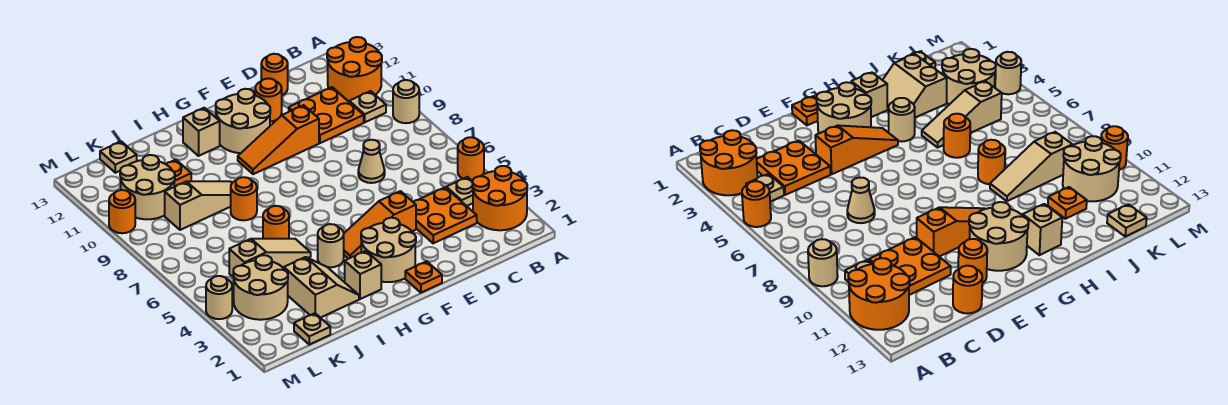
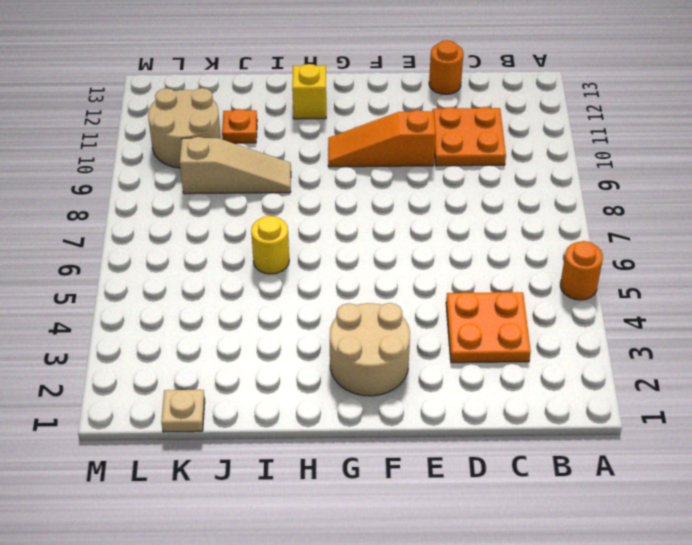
yellow brick H12 level 1 -> tan brick H12 level 1
yellow round brick I6 level 1 -> orange round brick I6 level 1
none -> orange round brick A2:B3 level 1
none -> tan round brick A9 level 1
none -> orange round brick A11:B12 level 1
none -> tan plate B4 level 1

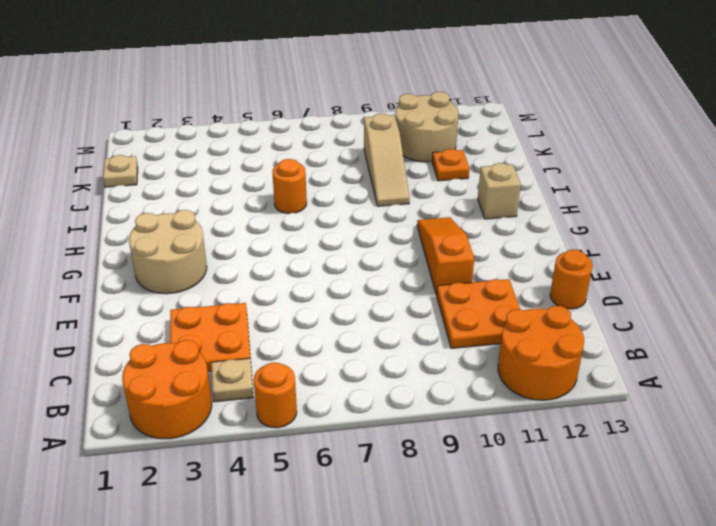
none -> tan round brick A9 level 1
none -> tan plate B10 level 1
none -> tan cone D7 level 1
none -> orange slope E4:G4 level 1 top E

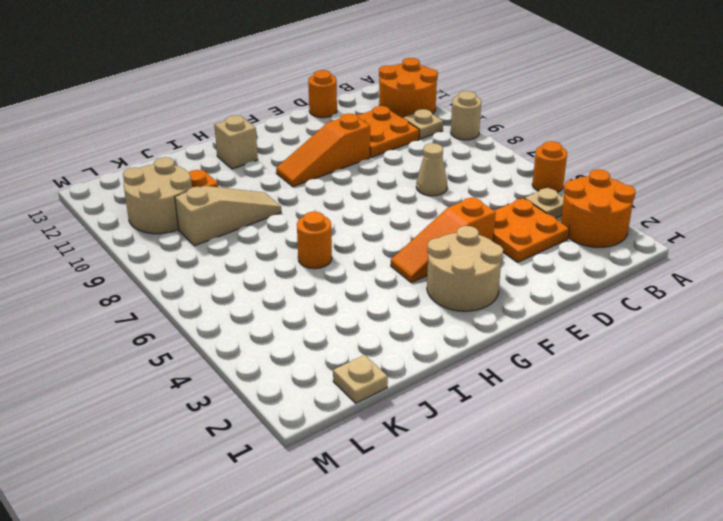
none -> orange round brick E12 level 1
none -> orange plate F1 level 1
none -> tan round brick F11:G12 level 1
none -> tan brick H2 level 1

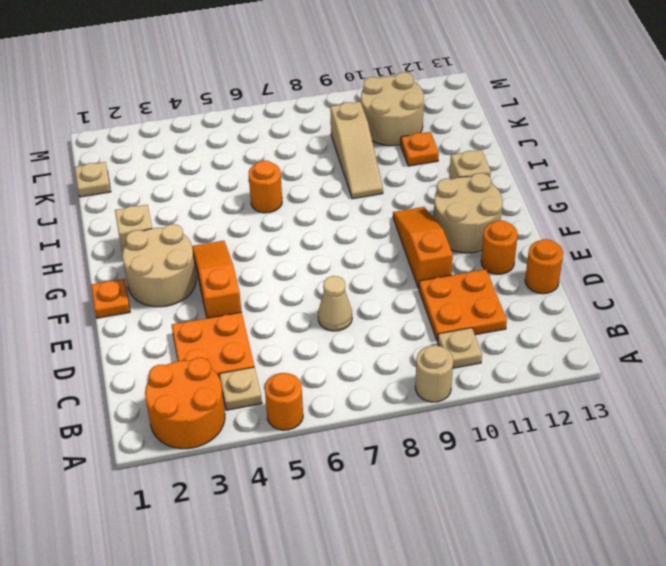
none -> orange round brick A11:B12 level 1
none -> tan round brick H4 level 1
none -> tan slope I2:J3 level 1 top J
none -> tan slope I5:K5 level 1 top K

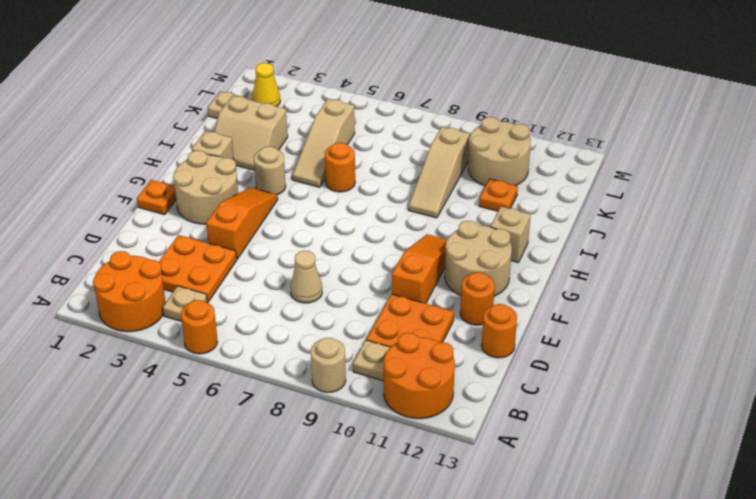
yellow cone L2 level 1 -> none
none -> orange round brick I8 level 1
none -> tan round brick K3:L4 level 1
none -> tan plate K13 level 1
none -> tan round brick M4 level 1

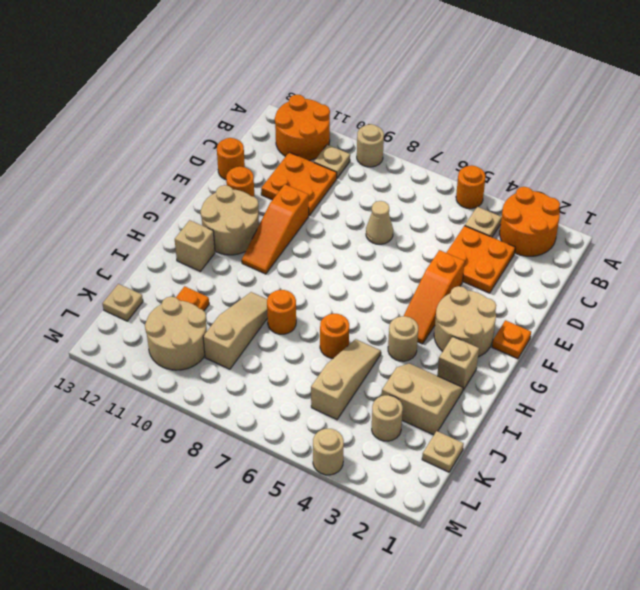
tan round brick K3 level 1 -> tan round brick K3:L4 level 1
none -> orange round brick M10 level 1

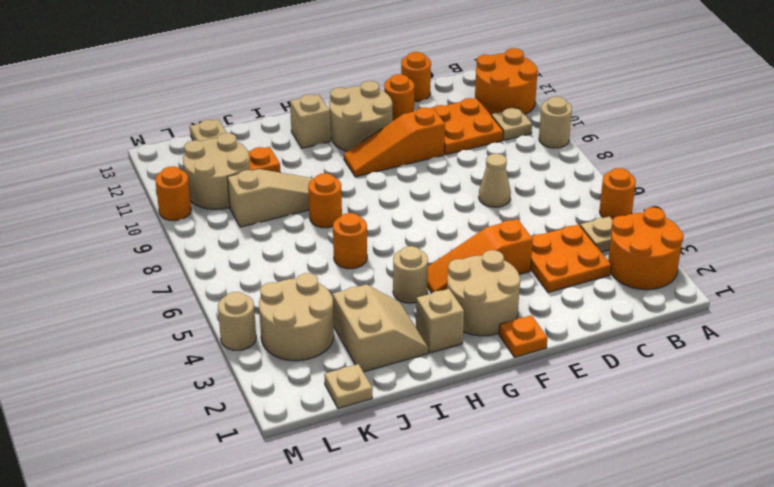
none -> tan slope I5:K5 level 1 top K

